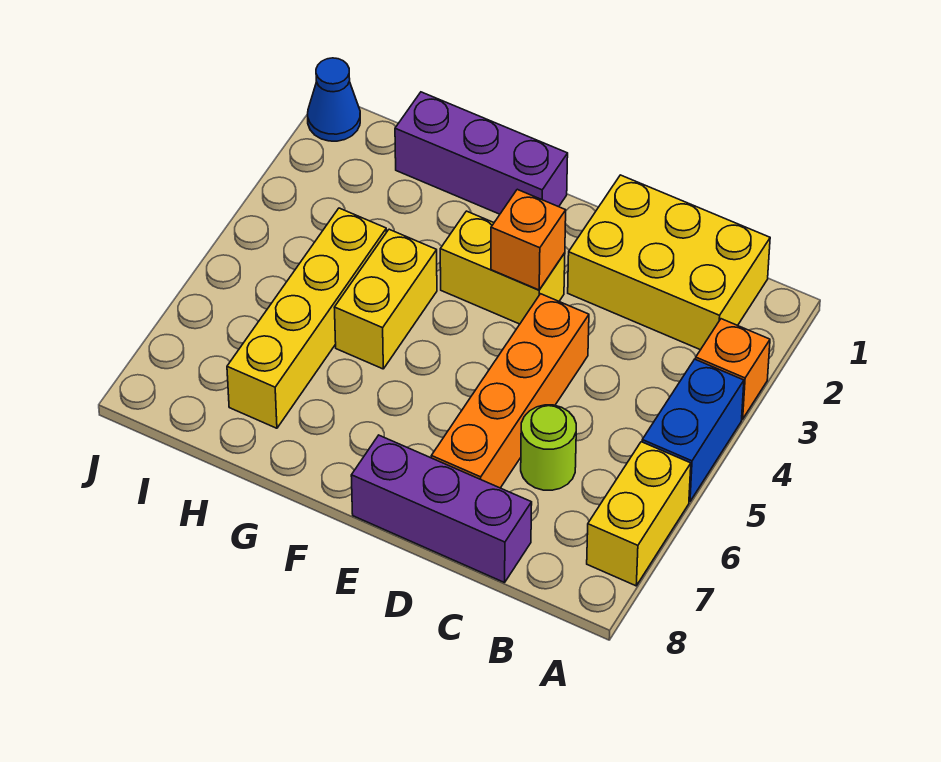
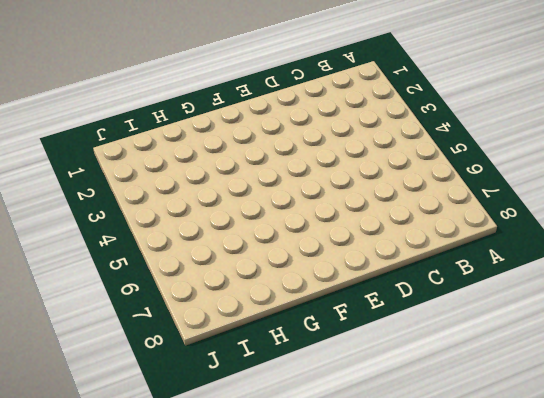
none -> orange brick A3 level 1
none -> blue brick A4:A5 level 1
none -> yellow brick A6:A7 level 1

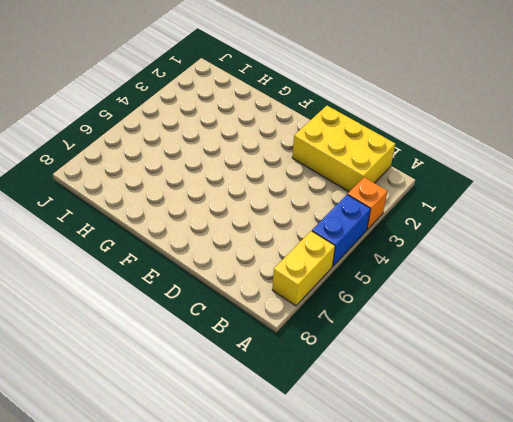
none -> lime round brick C6 level 1
none -> purple brick C8:E8 level 1
none -> orange brick D4:D7 level 1

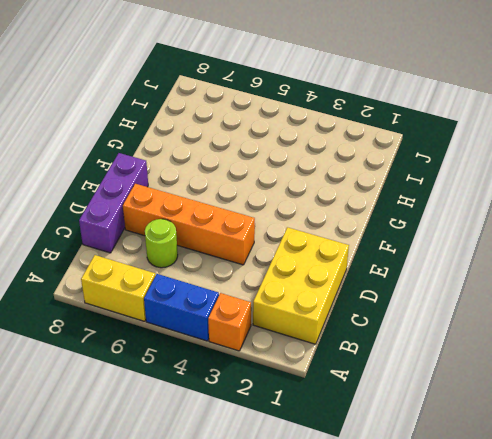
none -> yellow brick E3:F3 level 1
none -> purple brick F1:H1 level 1
none -> yellow brick G4:G5 level 1

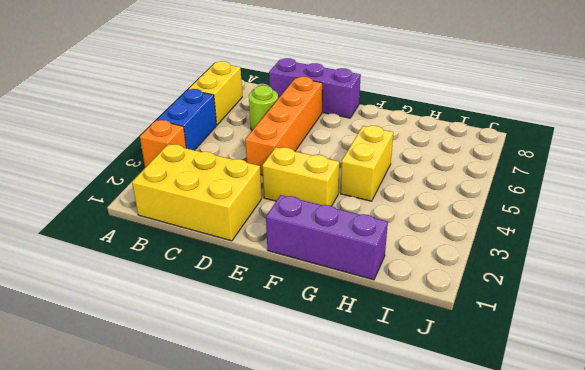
none -> yellow brick H4:H7 level 1
none -> blue cone J1 level 1
none -> orange brick E3 level 2

